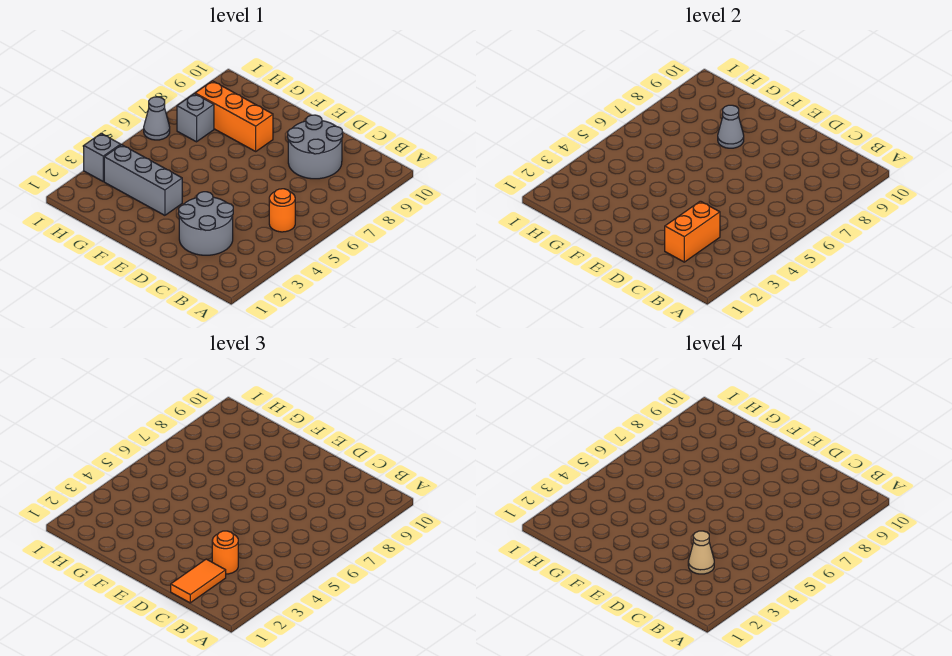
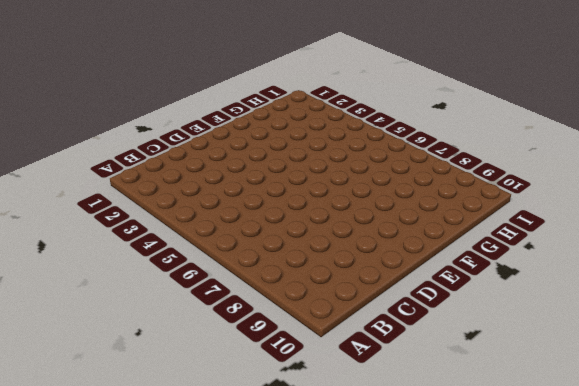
none -> orange round brick B5 level 1
none -> grey round brick C2:D3 level 1
none -> grey round brick C8:D9 level 1

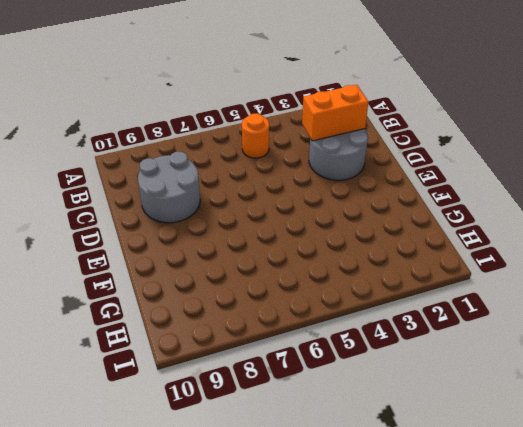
none -> grey brick F3:H3 level 1
none -> orange brick F8:H8 level 1
none -> grey brick H7 level 1

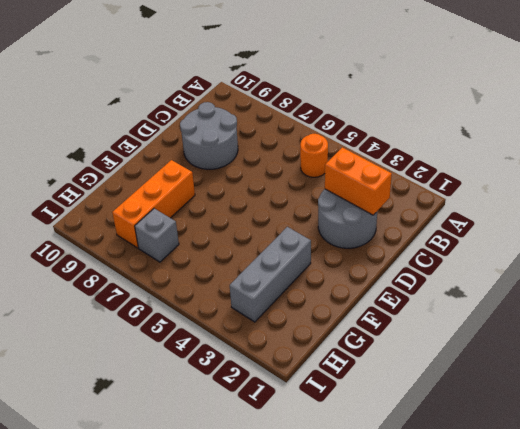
none -> grey brick I3 level 1
none -> grey cone I6 level 1
none -> grey cone F8 level 2

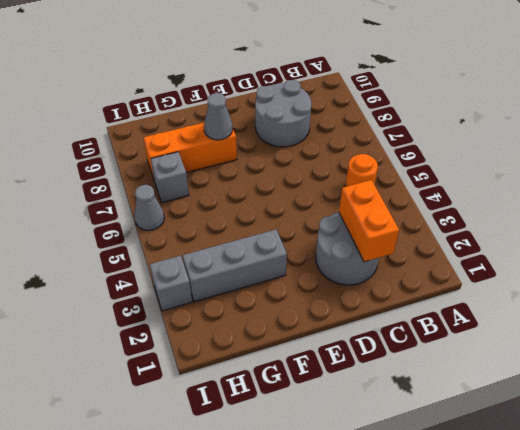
none -> orange tile C1:C2 level 3
none -> orange round brick C3 level 3
none -> tan cone C3 level 4

